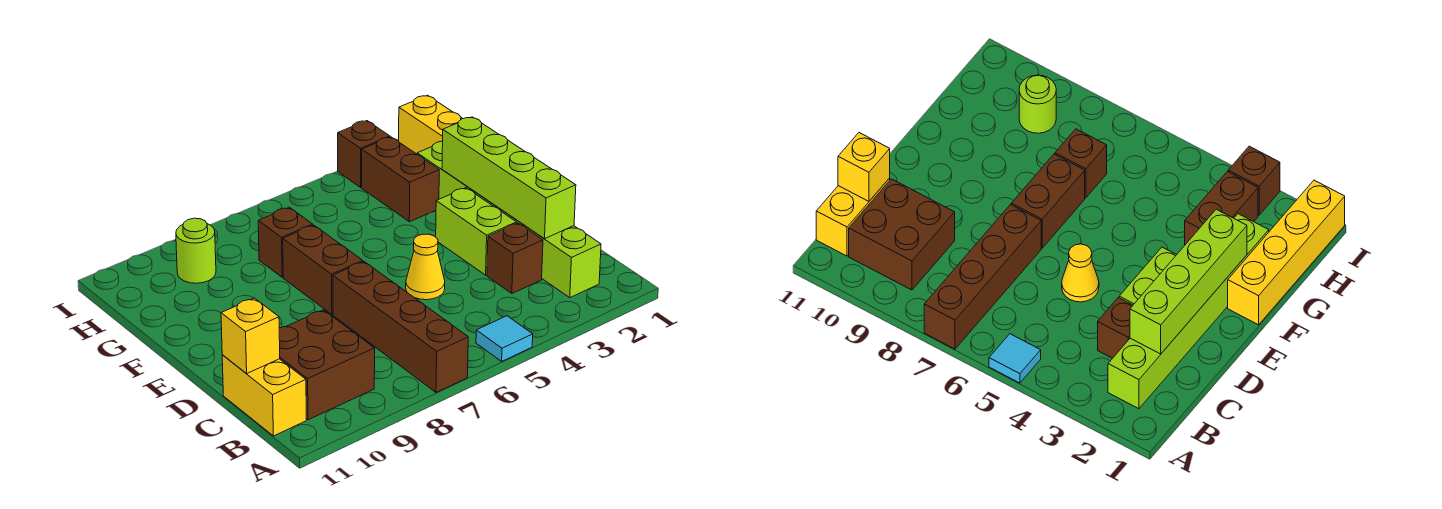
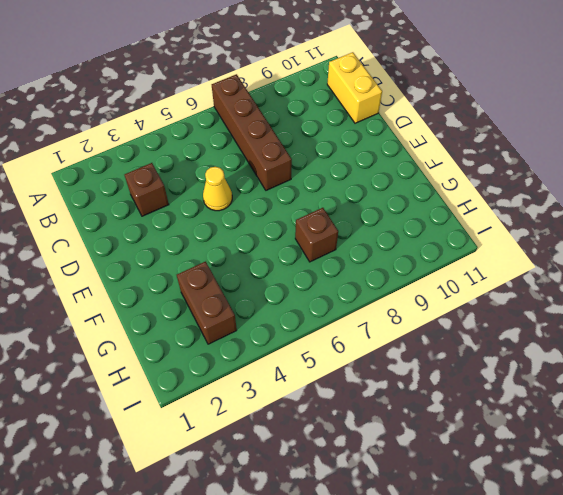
none -> cyan tile A5 level 1
none -> lime brick B2:G2 level 1
none -> brown brick B9:C10 level 1

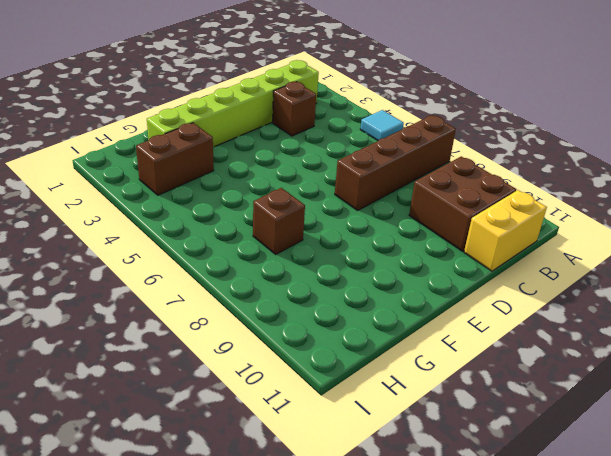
none -> lime brick D3:E3 level 1
none -> yellow cone D5 level 1
none -> brown brick E7:F7 level 1

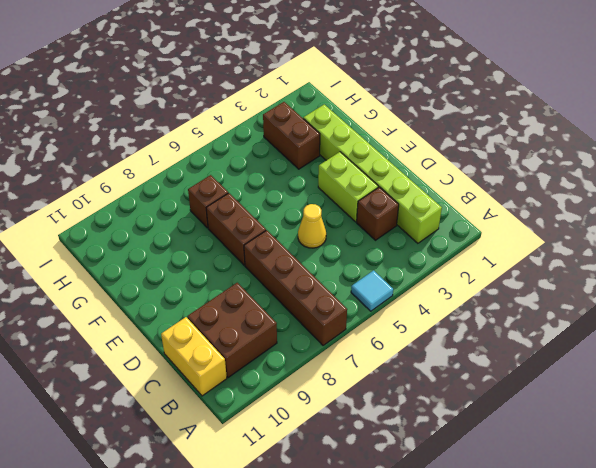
none -> yellow brick F1:I1 level 1
none -> lime round brick H9 level 1
none -> brown brick I3 level 1

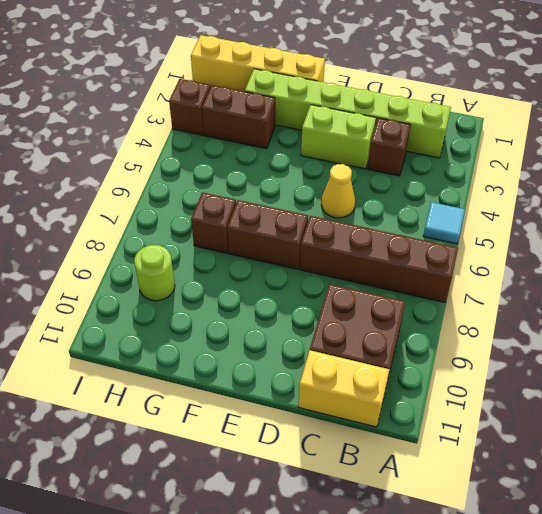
none -> lime brick C2:F2 level 2
none -> yellow brick C11 level 2

